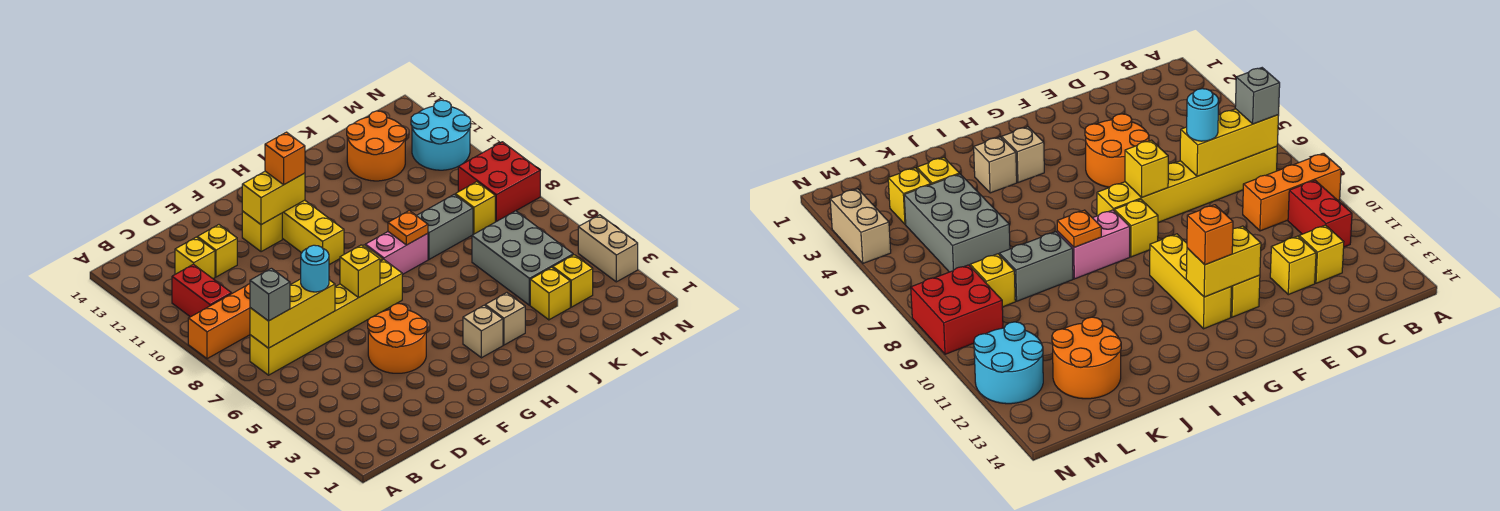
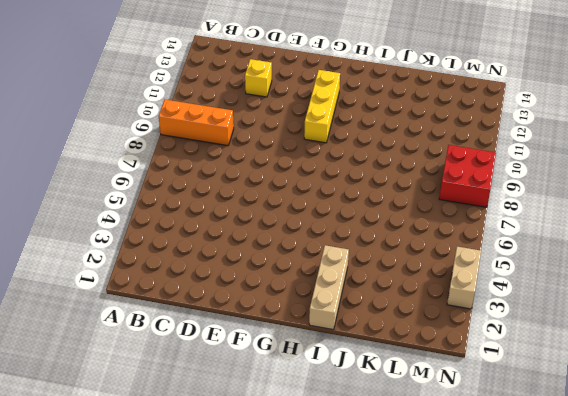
tan brick I1:I3 level 1 -> tan brick I3 level 1
none -> yellow brick B7:G7 level 1
none -> red brick B10:B11 level 1
none -> yellow brick C12 level 1

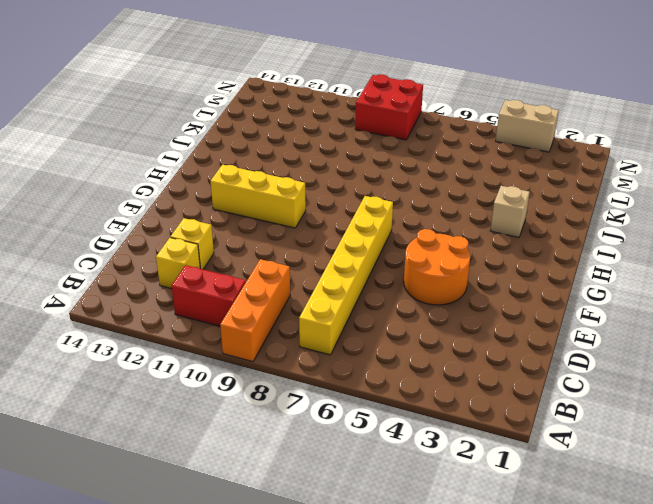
none -> yellow brick F12 level 1
none -> yellow brick G8 level 1
none -> tan brick H3 level 1

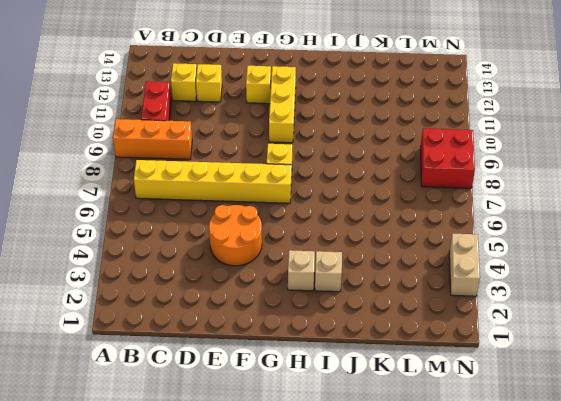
none -> pink brick H8:I8 level 1
none -> grey brick J8:K8 level 1
none -> yellow brick K3 level 1

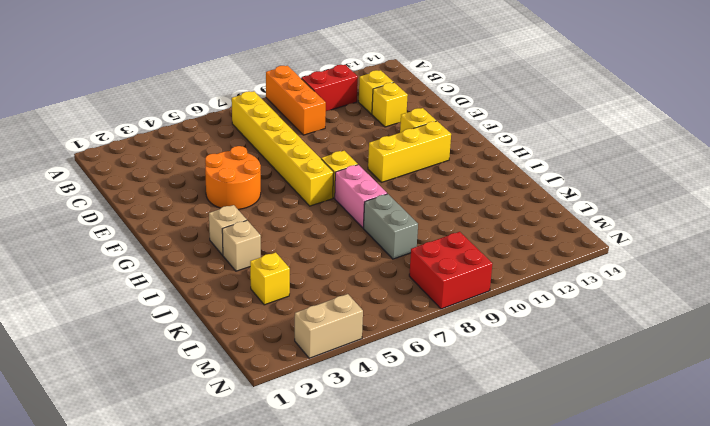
none -> grey brick K4:L6 level 1
none -> orange round brick K12:L13 level 1
none -> yellow brick L3 level 1

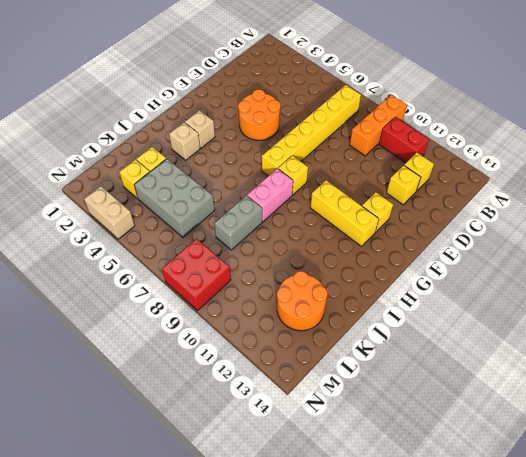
none -> yellow brick L8 level 1
none -> cyan round brick M11:N12 level 1
none -> yellow brick B7:D7 level 2

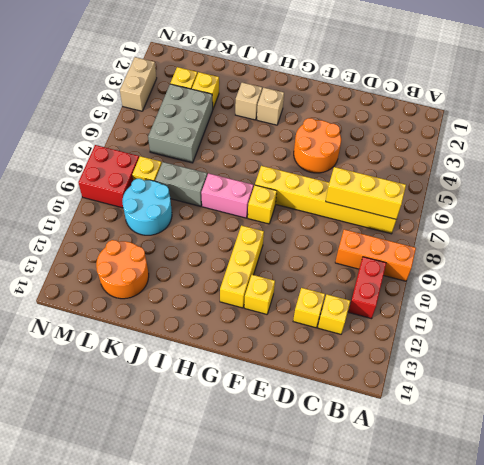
cyan round brick K9:L10 level 1 -> cyan round brick M11:N12 level 1
none -> yellow brick F7 level 2
none -> yellow brick F12:G12 level 2
none -> orange plate I8 level 2

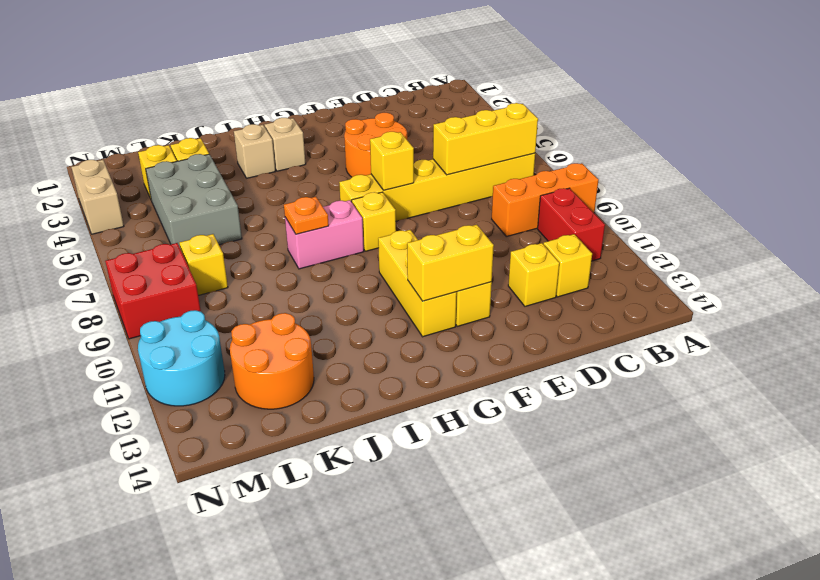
none -> grey brick J8:K8 level 1
none -> grey brick B7 level 3
none -> cyan round brick D7 level 3

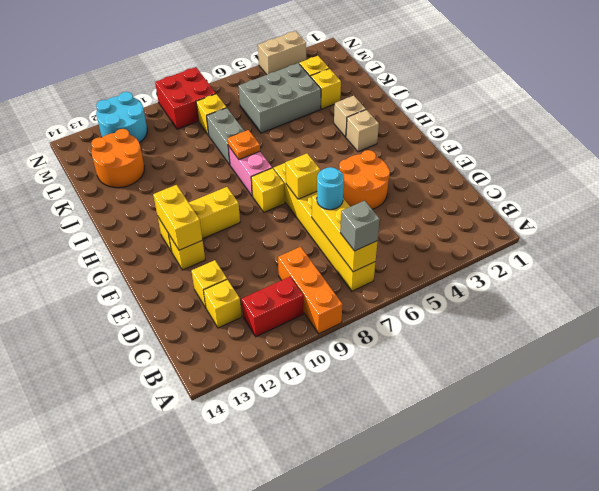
none -> orange brick G12 level 3

